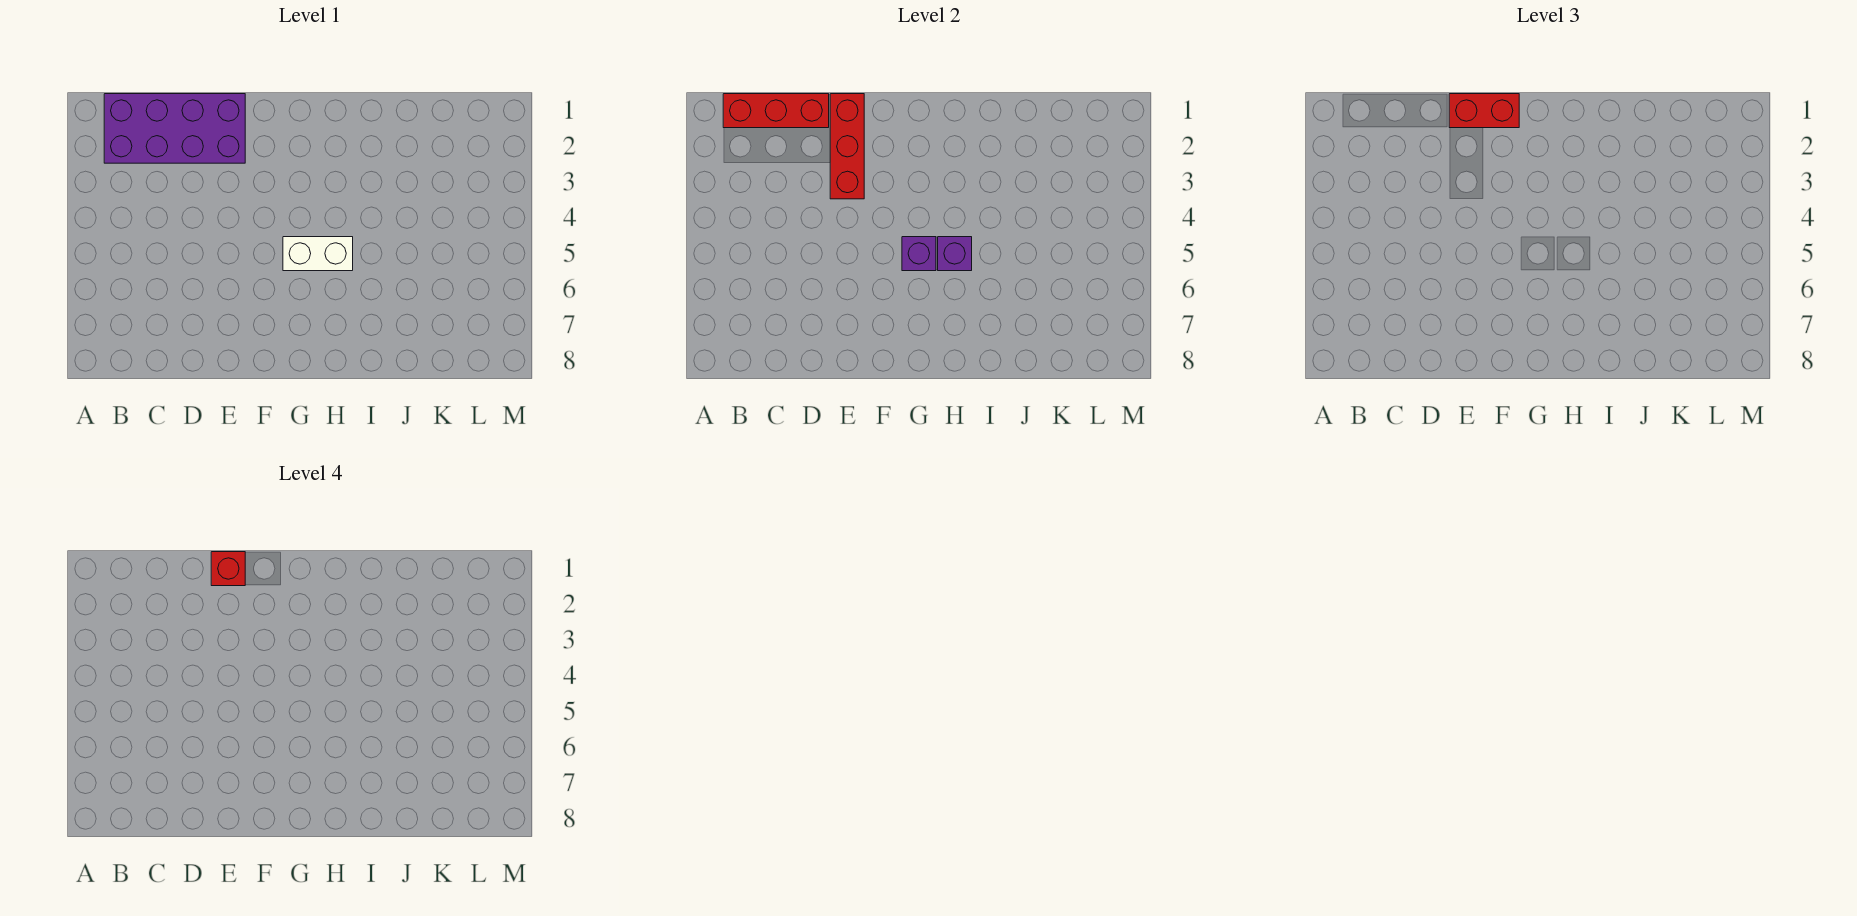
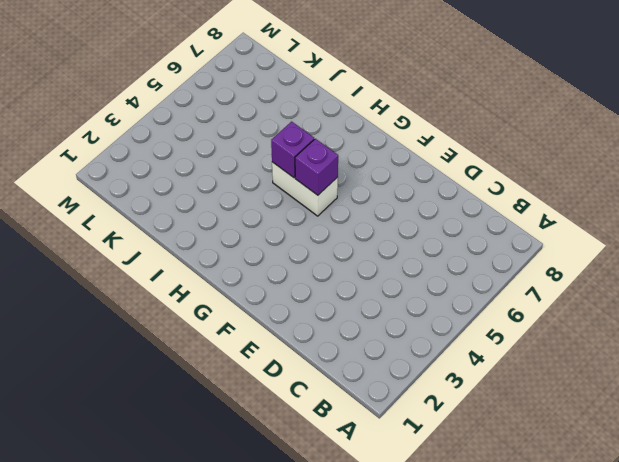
none -> purple brick B1:E2 level 1
none -> red brick B1:D1 level 2

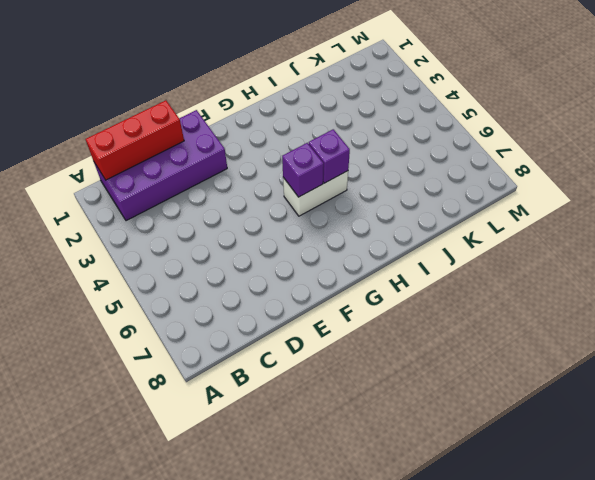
none -> red brick E1:E3 level 2
none -> red brick E1:F1 level 3

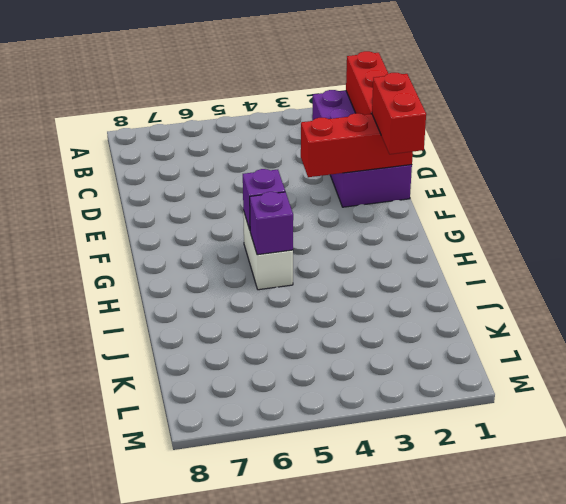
none -> red brick E1 level 4

